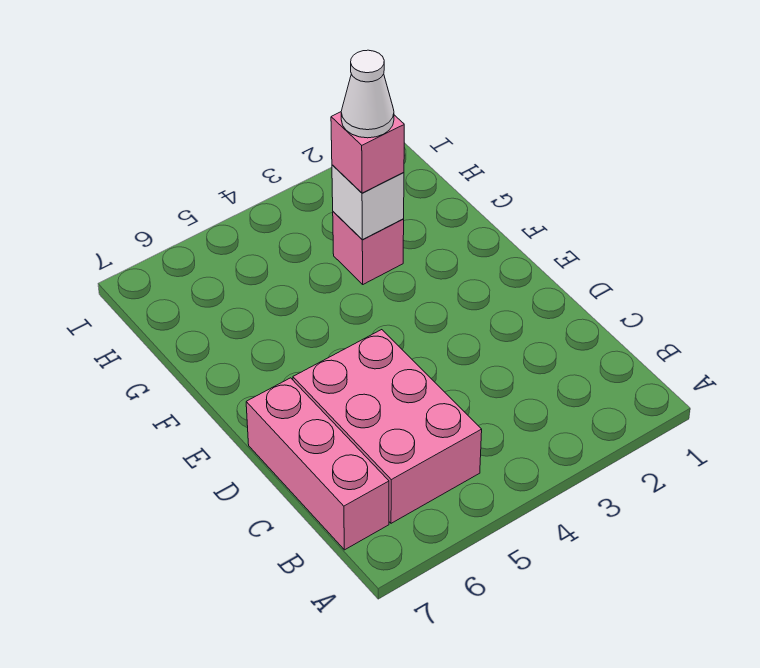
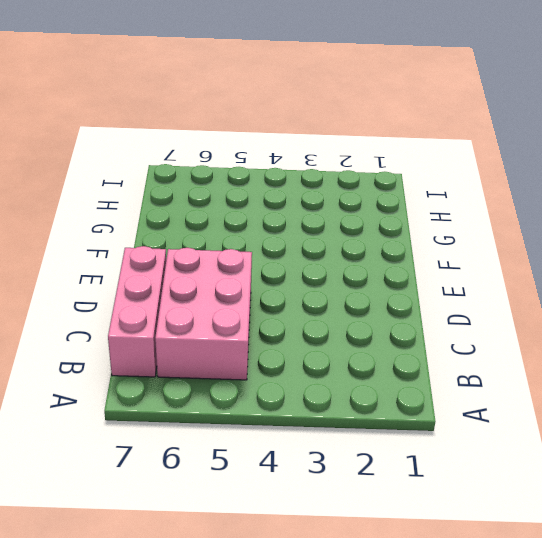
none -> pink brick G3 level 1
none -> white brick G3 level 2

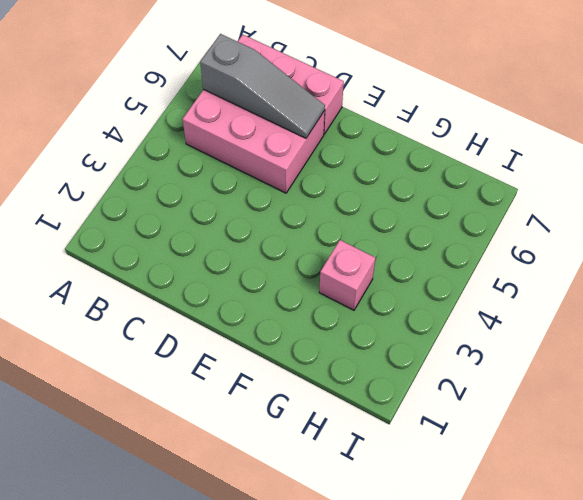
grey slope B6:D6 level 2 top B -> none
none -> white brick G3 level 2
none -> pink brick G3 level 3

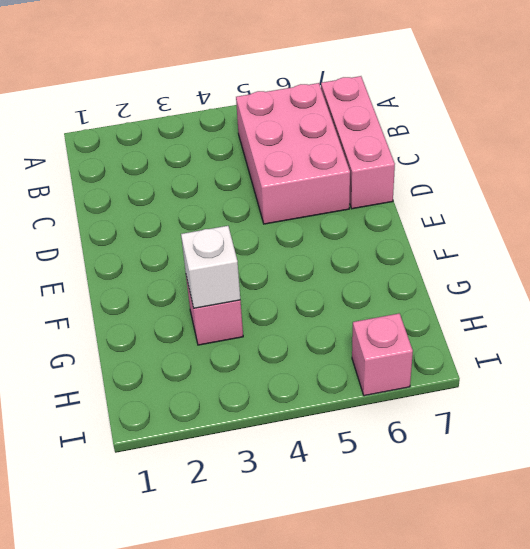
pink brick I6 level 1 -> pink brick G3 level 3
none -> white cone G3 level 4

